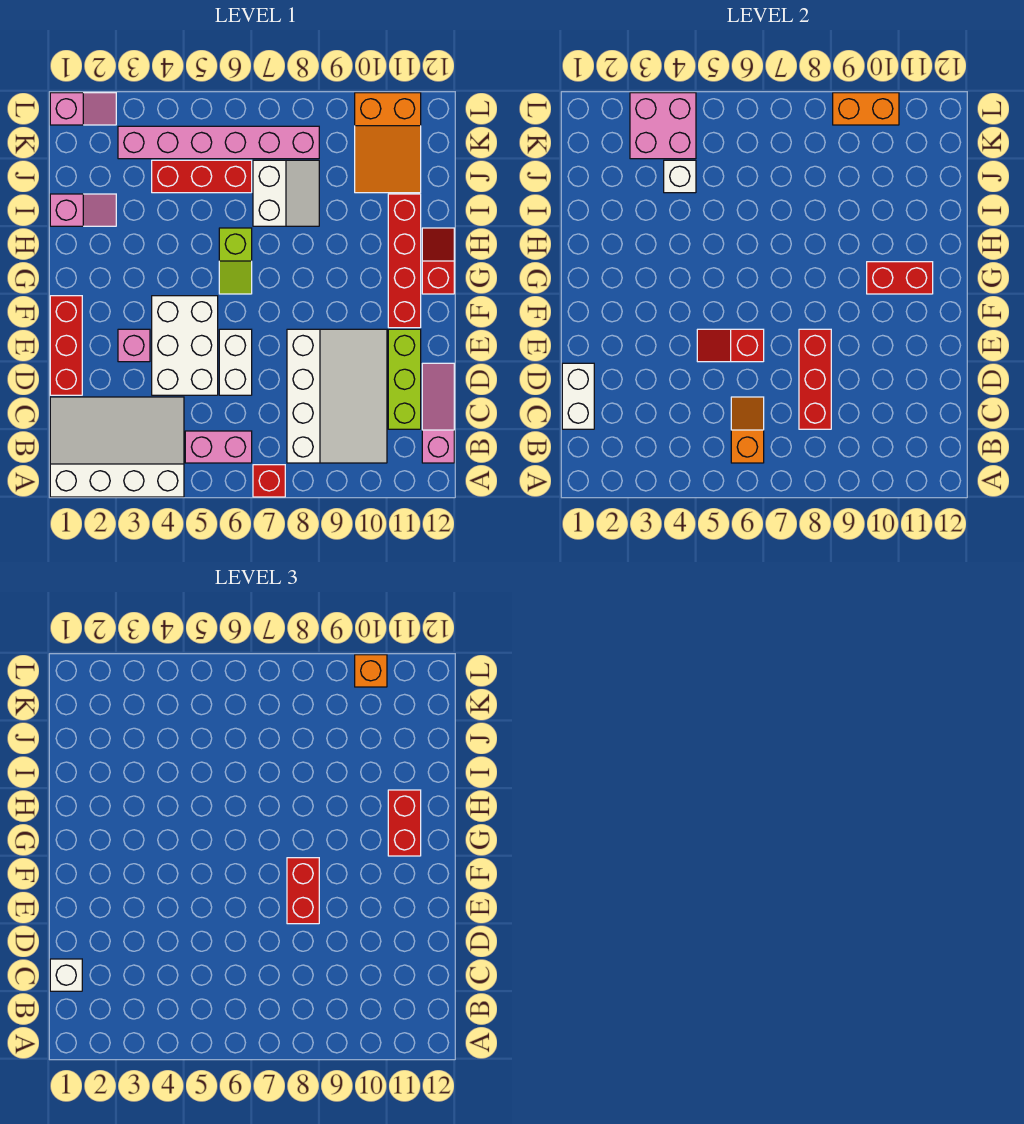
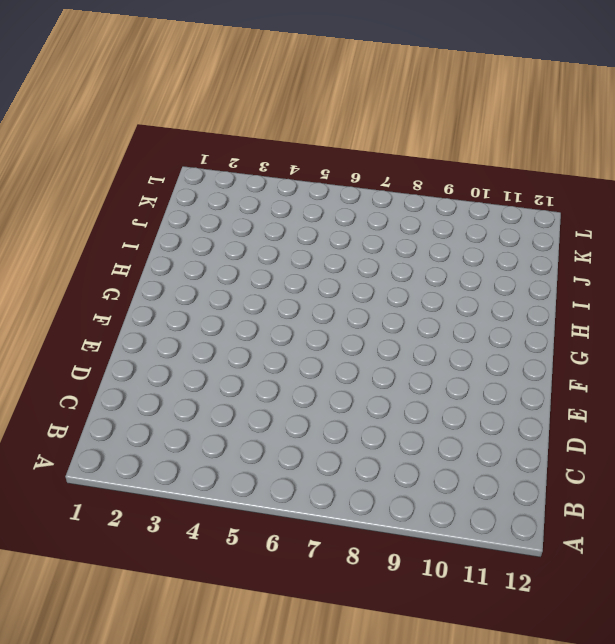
none -> white slope A1:C4 level 1 top A
none -> red brick A7 level 1
none -> pink brick B5:B6 level 1
none -> white slope B8:E10 level 1 top 8

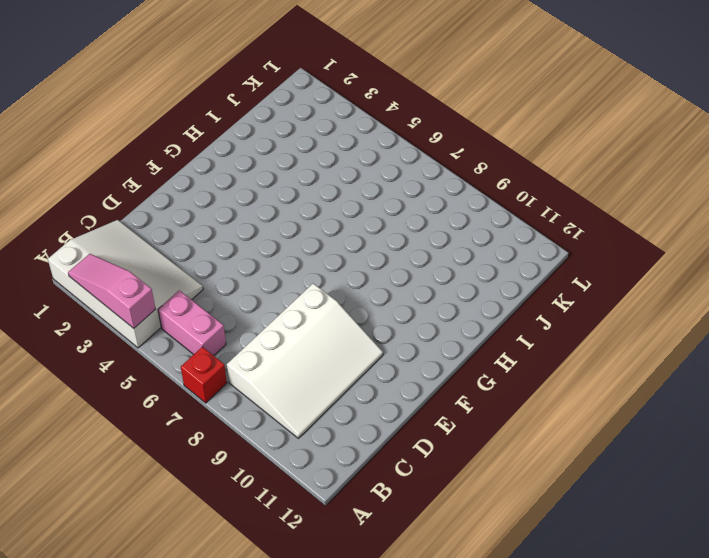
pink slope A2:A4 level 2 top 4 -> pink slope B12:D12 level 1 top B
none -> lime brick C11:E11 level 1
none -> red brick D1:F1 level 1
none -> white brick D4:F5 level 1
none -> white brick D6:E6 level 1

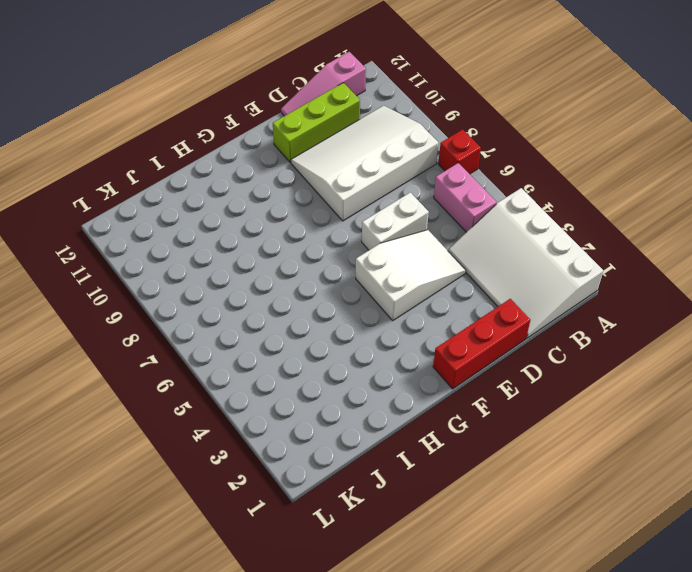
white slope D4:F5 level 1 top F -> white brick D4:F5 level 1
none -> pink brick E3 level 1
none -> red brick F11:I11 level 1
none -> lime slope G6:H6 level 1 top H
none -> red slope G12:H12 level 1 top G

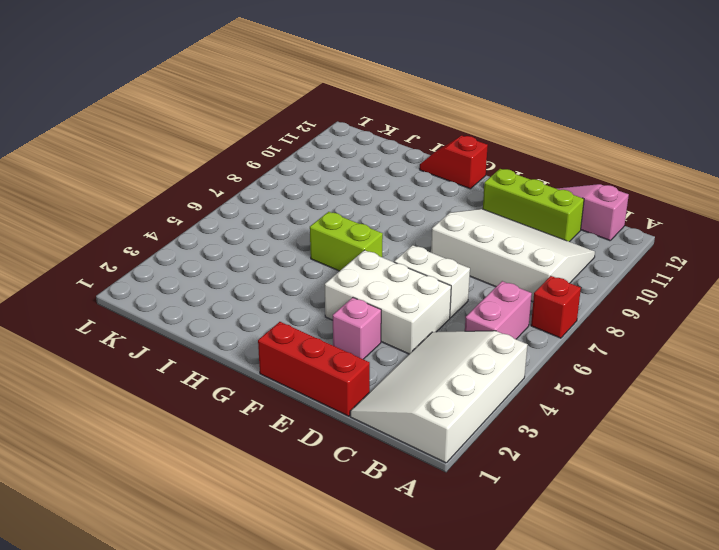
lime brick G6:H6 level 1 -> lime slope G6:H6 level 1 top H
none -> red brick F11:I11 level 1
none -> pink slope I1:I2 level 1 top 1
none -> white slope I7:J8 level 1 top 7
none -> red brick J4:J6 level 1

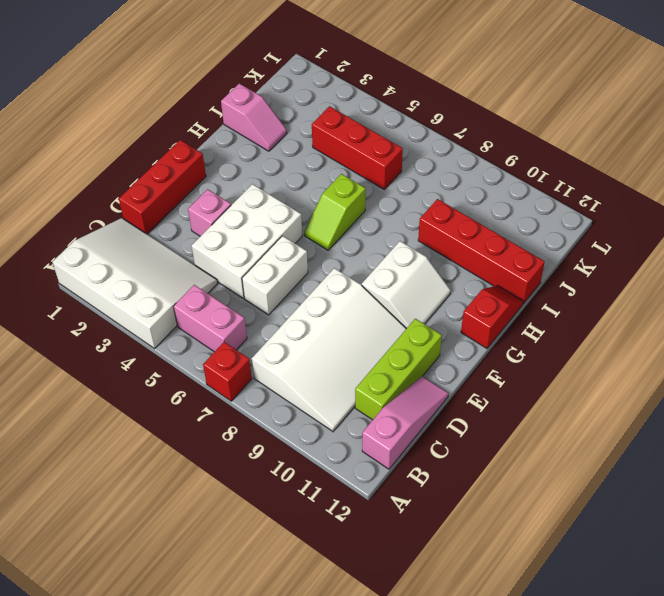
white slope F9:G10 level 1 top 9 -> white slope I7:J8 level 1 top 7
red brick I9:I12 level 1 -> red brick F11:I11 level 1
none -> orange slope J10:L11 level 1 top L
none -> pink brick K3:K8 level 1
none -> pink slope L1:L2 level 1 top 1
none -> orange slope B6:C6 level 2 top B

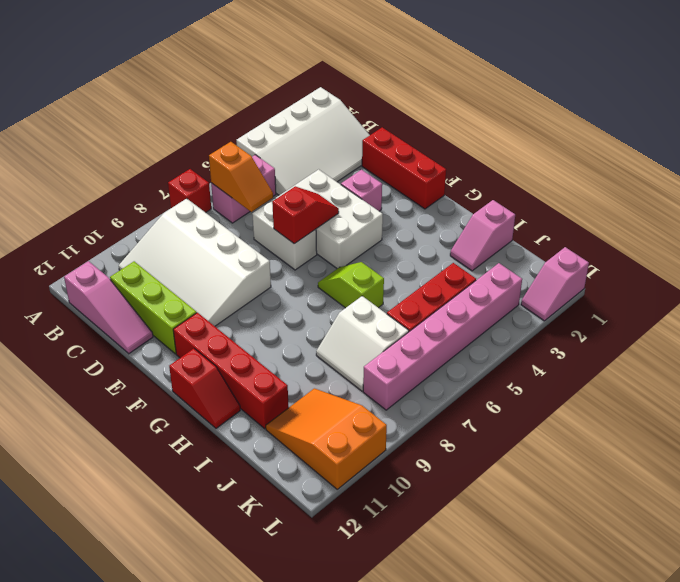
none -> white brick C1:D1 level 2
none -> red brick C8:E8 level 2
none -> red brick G10:G11 level 2
none -> white brick J4 level 2

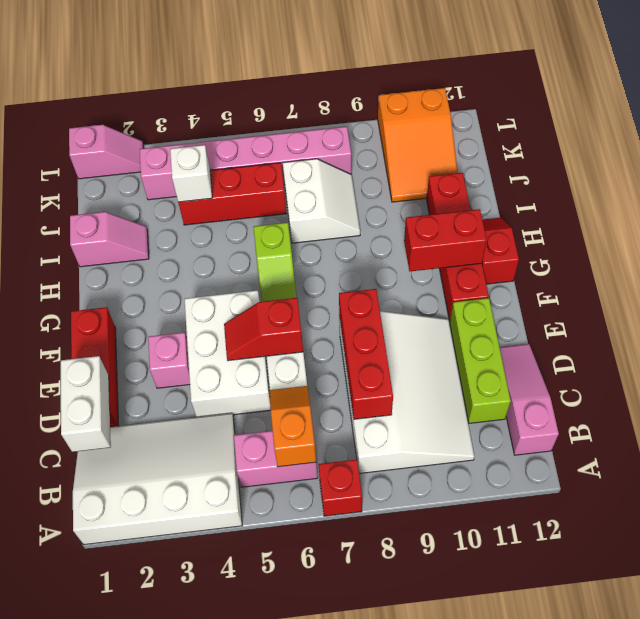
none -> pink brick K3:L4 level 2
none -> orange brick L9:L10 level 2
none -> white brick C1 level 3
none -> red brick E8:F8 level 3

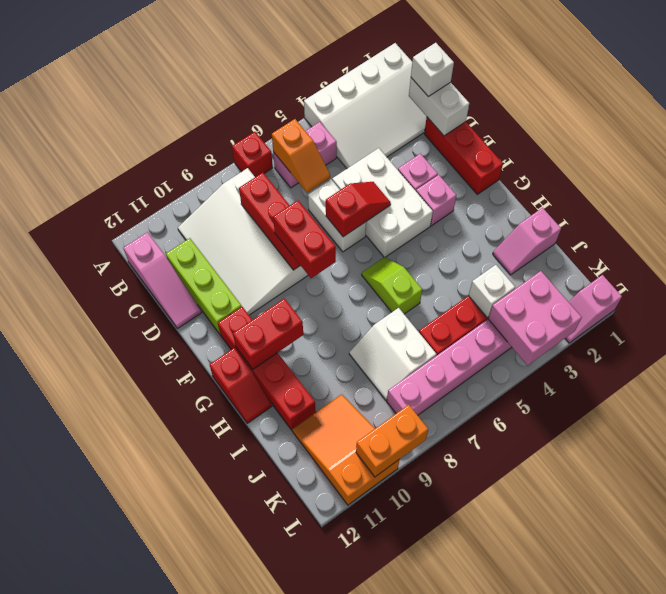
pink brick F3 level 1 -> none
none -> red brick G11:H11 level 3
none -> orange brick L10 level 3

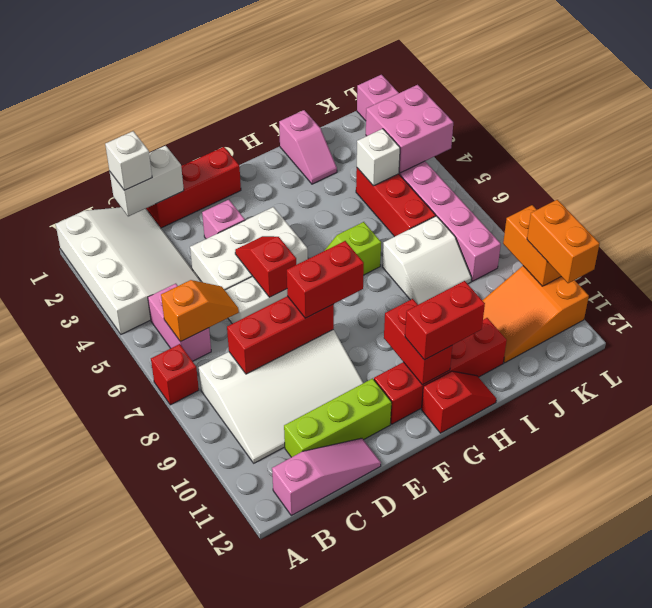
orange brick L10:L11 level 3 -> orange brick L10 level 3

